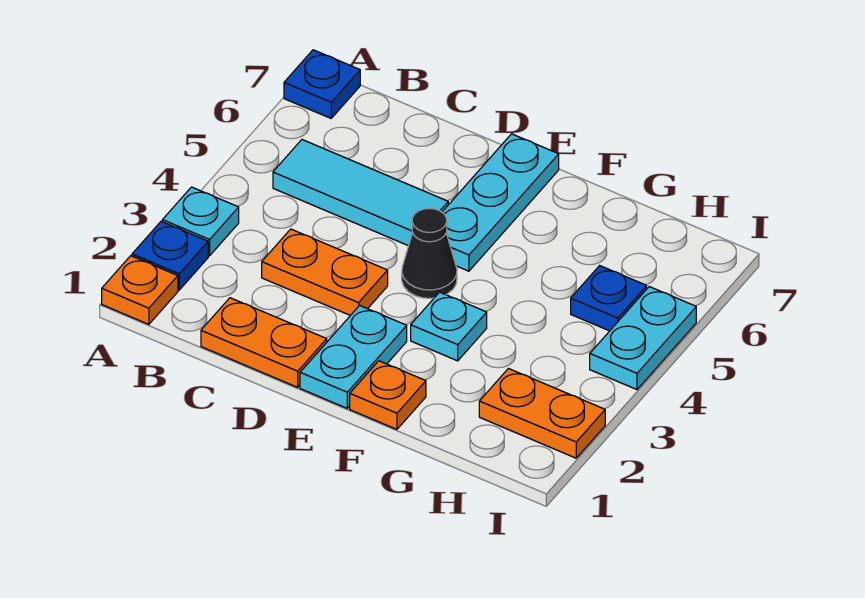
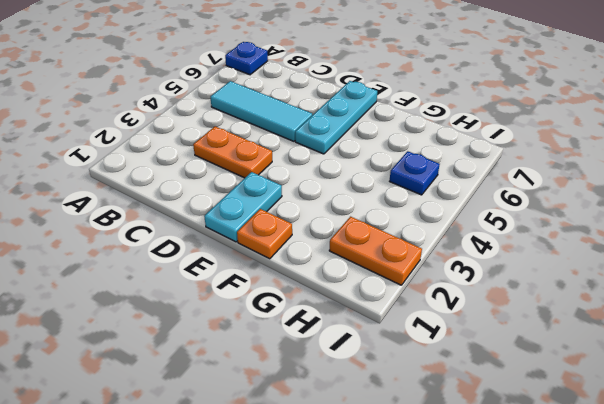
none -> orange plate A1 level 1
none -> blue plate A2 level 1
none -> cyan plate A3 level 1

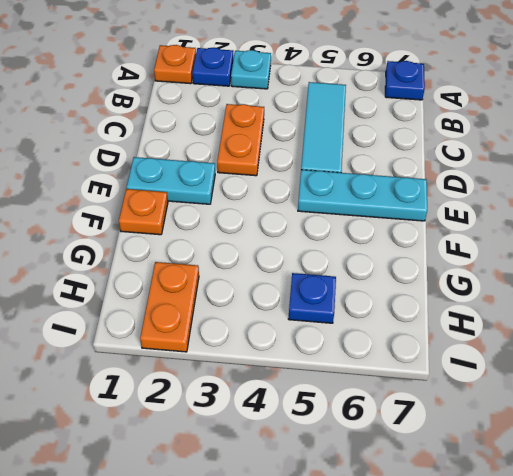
none -> orange plate C1:D1 level 1
none -> black cone E4 level 1
none -> cyan plate F3 level 1

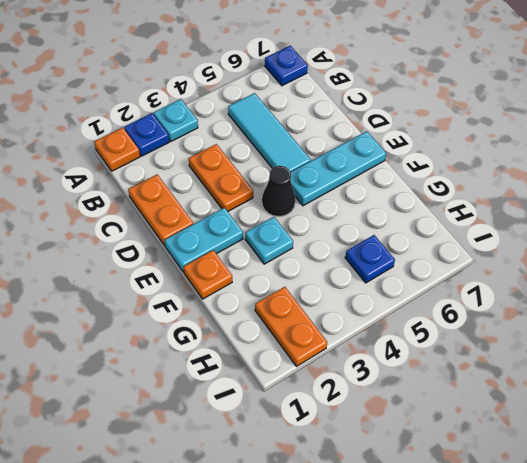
none -> cyan plate I4:I5 level 1

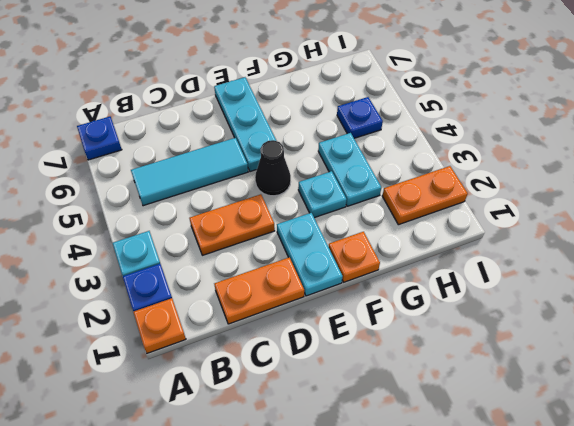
cyan plate G3:G4 level 1 -> cyan plate I4:I5 level 1

